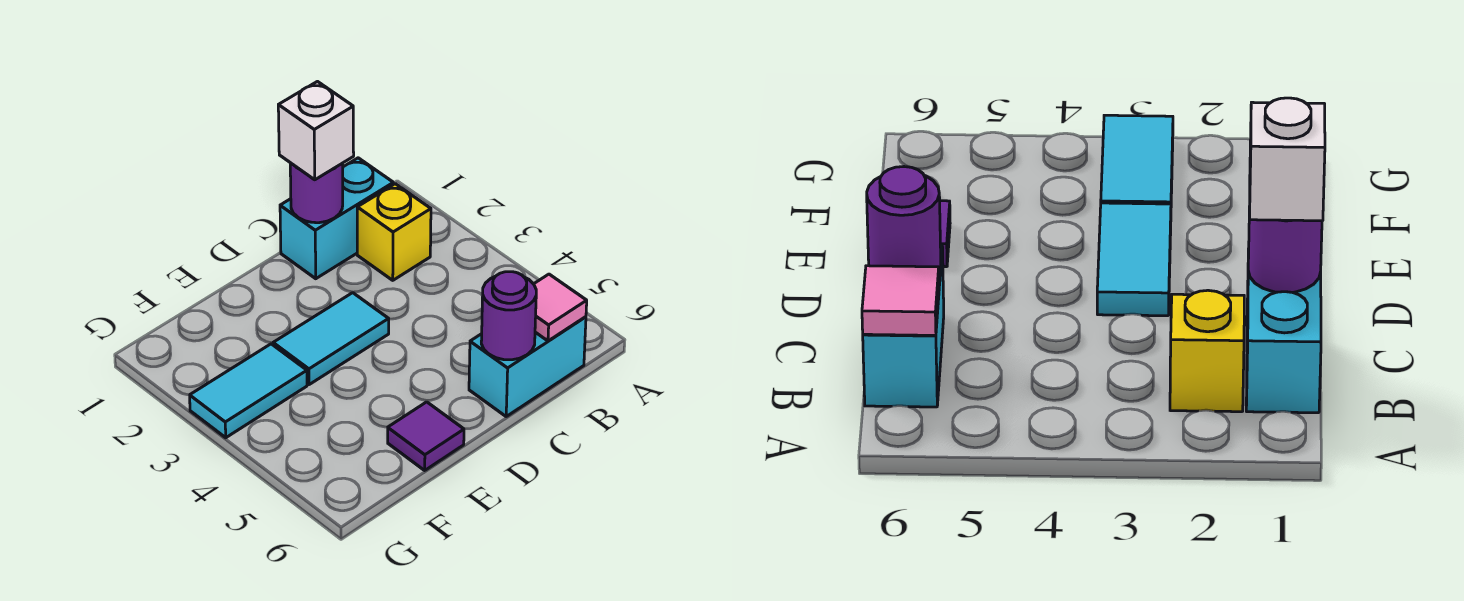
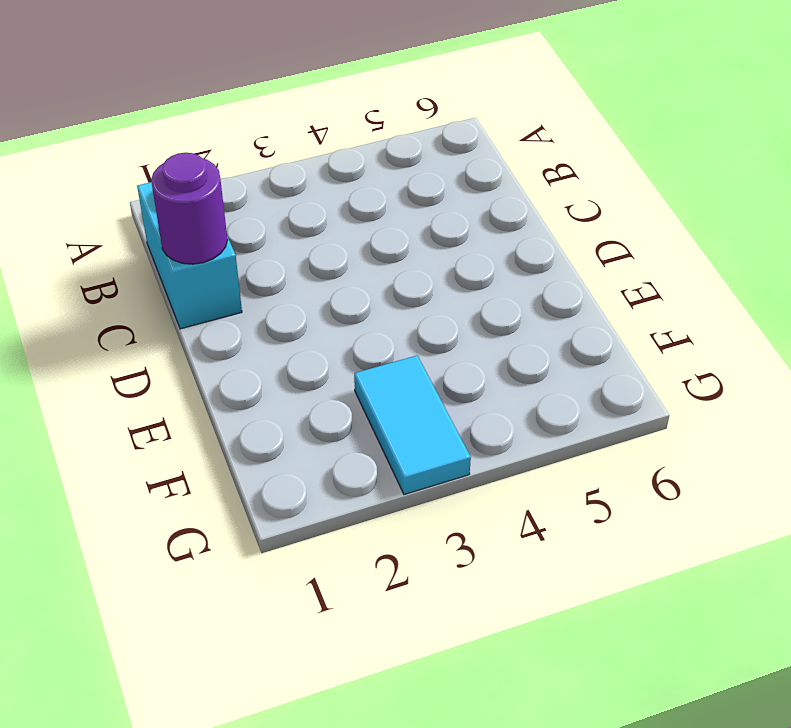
none -> yellow brick B2 level 1
none -> cyan brick B6:C6 level 1

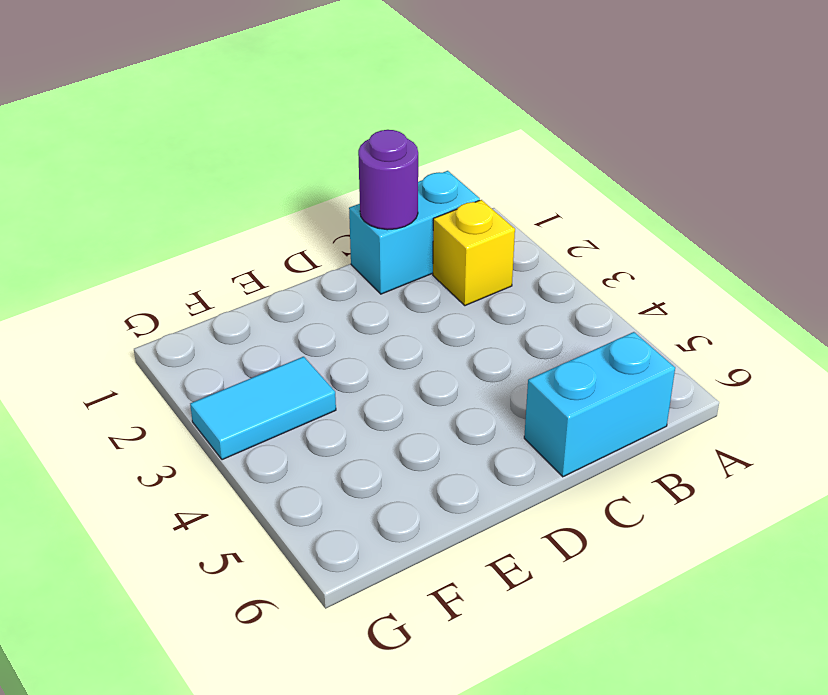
none -> cyan tile D3:E3 level 1
none -> purple tile E6 level 1

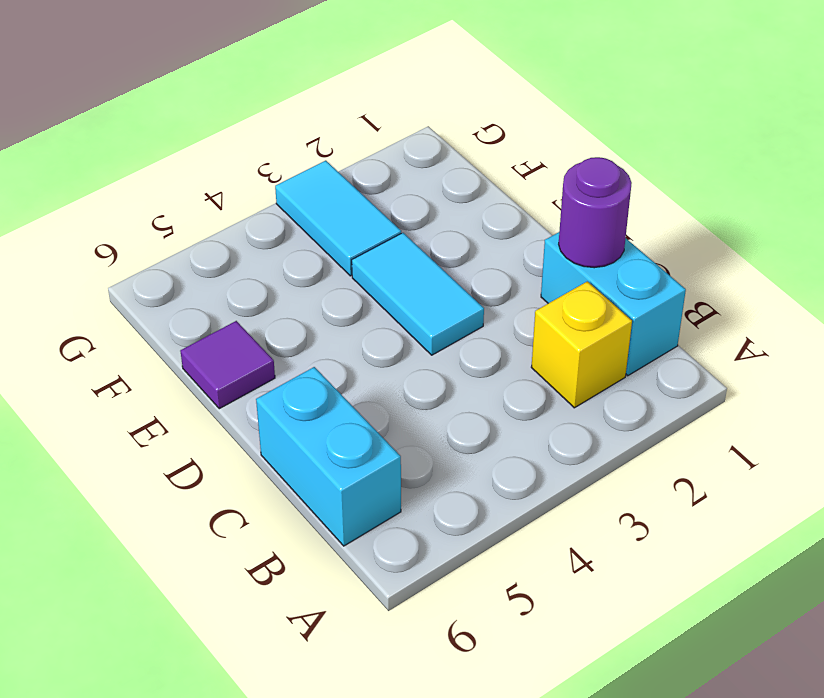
none -> pink tile B6 level 2
none -> purple round brick C6 level 2

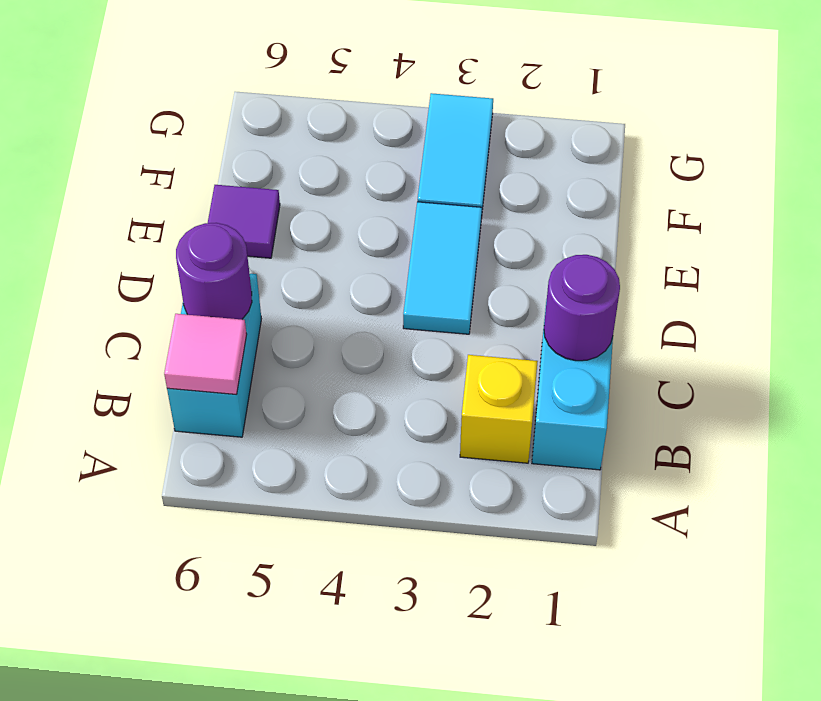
none -> white brick C1 level 3

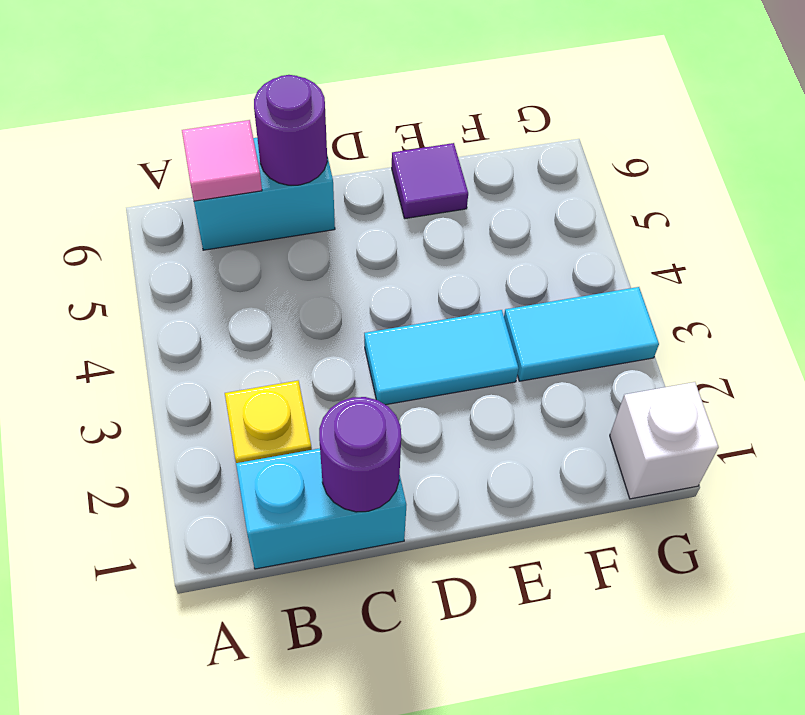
white brick G1 level 1 -> white brick C1 level 3

